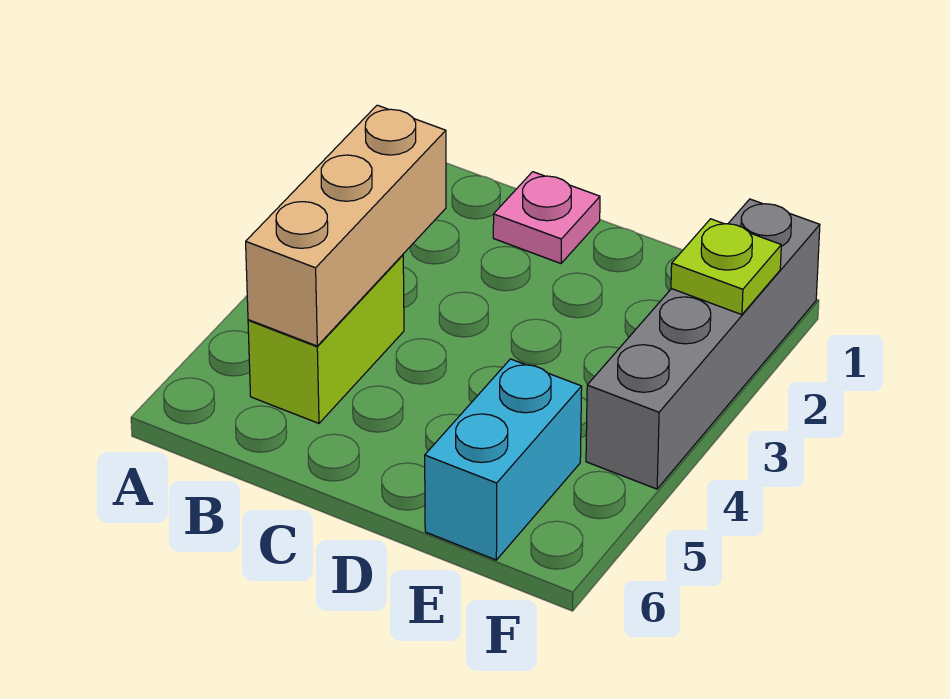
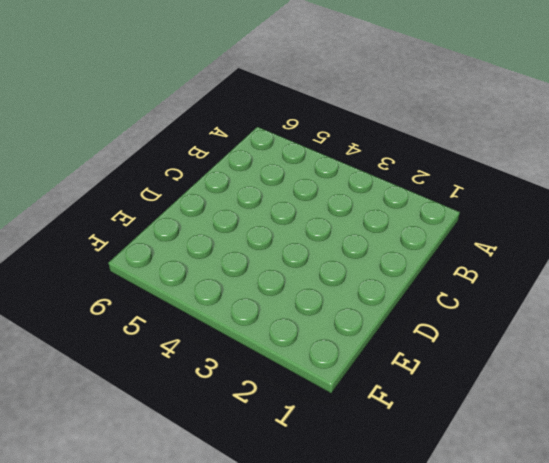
none -> lime brick B4:B5 level 1
none -> pink plate C1 level 1

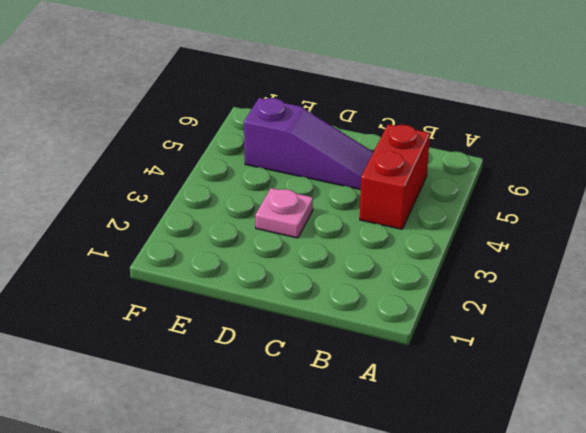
red brick B4:B5 level 1 -> lime brick B4:B5 level 1
purple slope C5:E5 level 1 top E -> cyan brick E5:E6 level 1
pink plate D3 level 1 -> pink plate C1 level 1
none -> grey brick F1:F4 level 1
none -> tan brick B3:B5 level 2

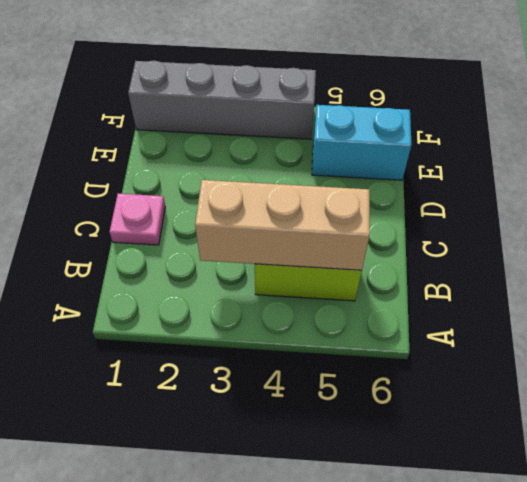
none -> lime plate F2 level 2

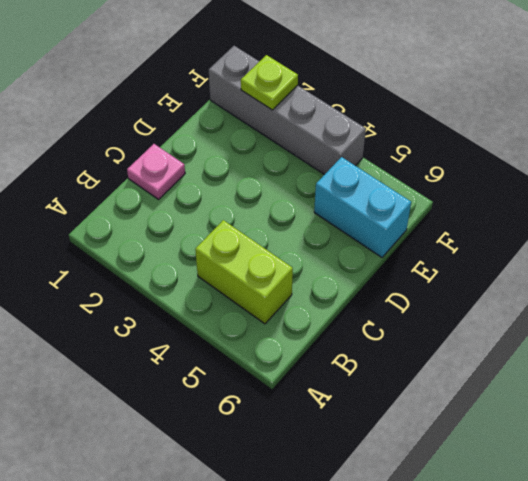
none -> tan brick B3:B5 level 2

